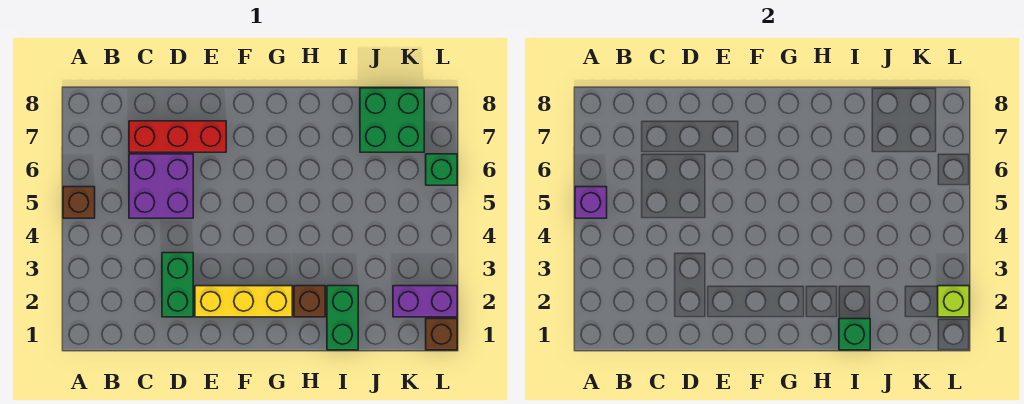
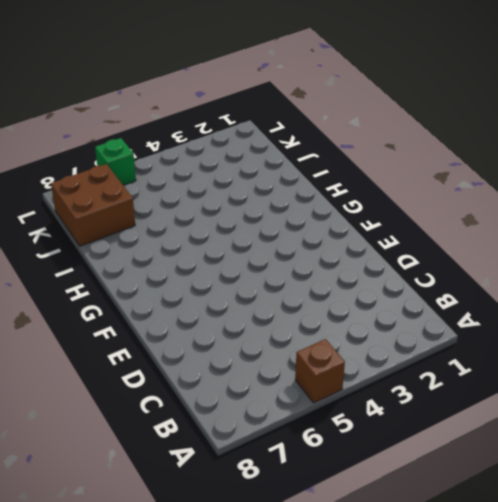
brown brick J7:K8 level 1 -> green brick J7:K8 level 1
none -> purple brick C5:D6 level 1
none -> red brick C7:E7 level 1
none -> green brick D2:D3 level 1

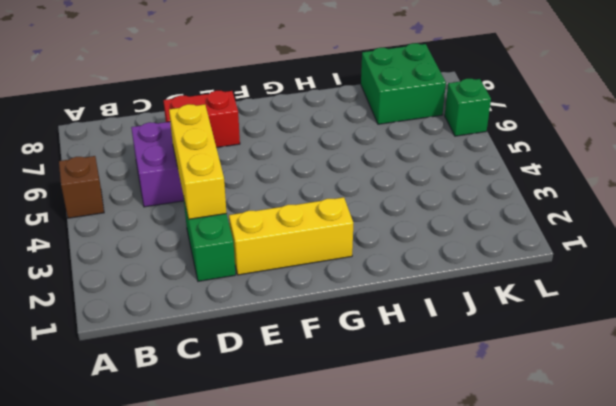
yellow brick D3:D5 level 2 -> none
red brick D7:E7 level 1 -> red brick C7:E7 level 1
none -> brown brick H2 level 1
none -> green brick I1:I2 level 1
none -> purple brick K2:L2 level 1

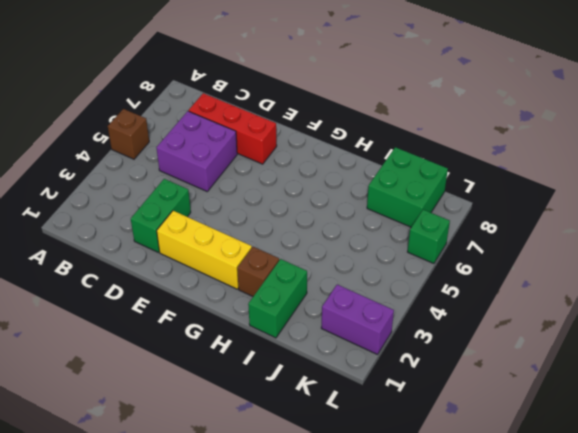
none -> brown brick L1 level 1
none -> purple brick A5 level 2
none -> green brick I1 level 2

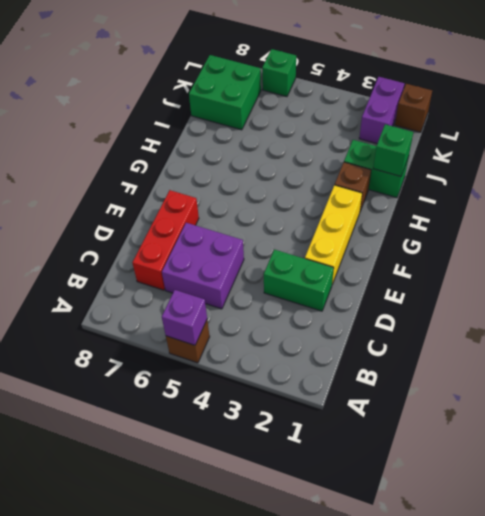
none -> lime brick L2 level 2

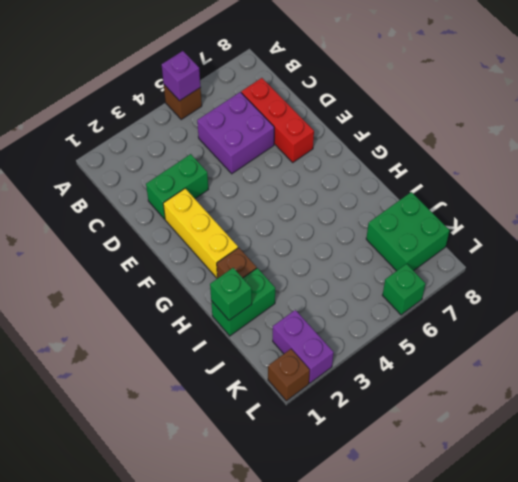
none -> lime brick L2 level 2

